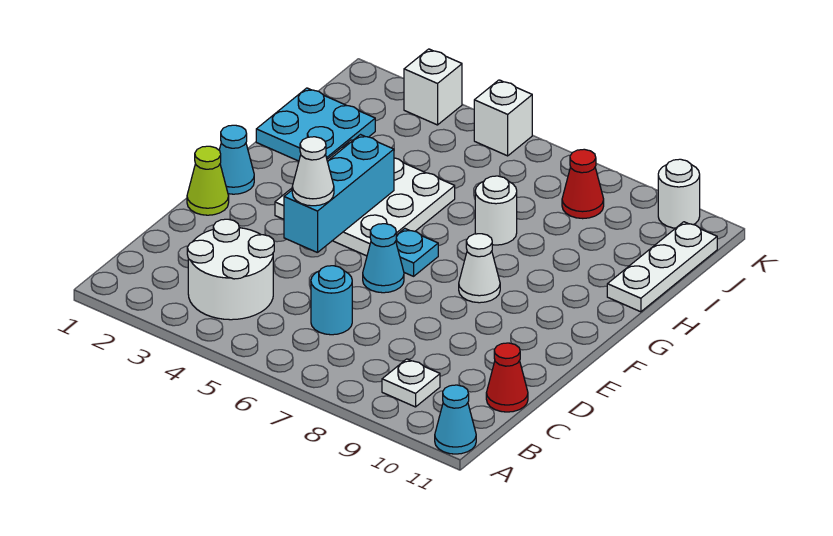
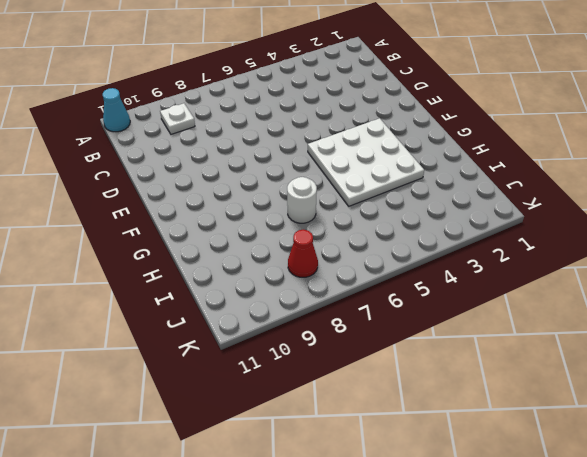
none -> white round brick B3:C4 level 1
none -> cyan round brick C6 level 1
none -> red cone C11 level 1

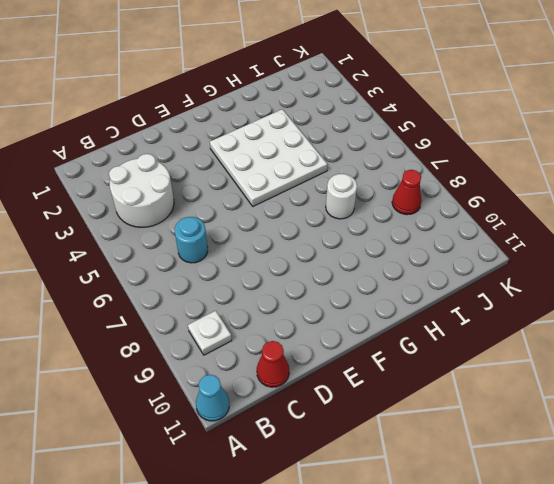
none -> lime cone E1 level 1
none -> cyan cone E6 level 1
none -> cyan cone F1 level 1

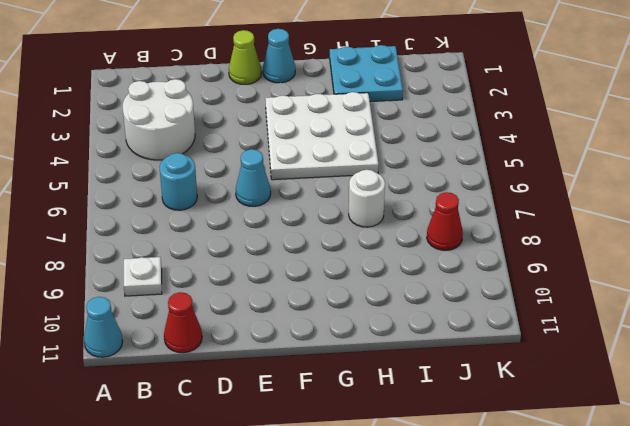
none -> cyan plate F6 level 1
none -> white cone F8 level 1
none -> white plate H11:J11 level 1

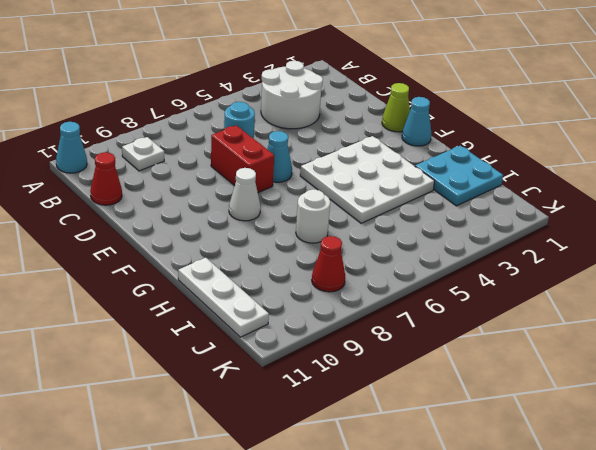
red brick D7:E7 level 1 -> none
none -> cyan plate F6 level 1
none -> white brick K3 level 1
none -> white brick K5 level 1

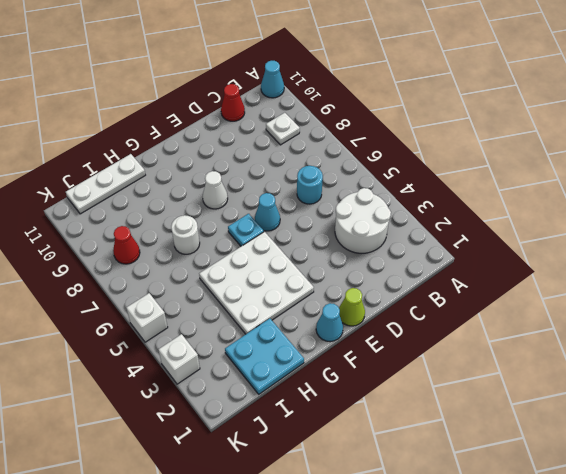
none -> white round brick K10 level 1
none -> cyan brick E4:G4 level 2
none -> white cone E4 level 3

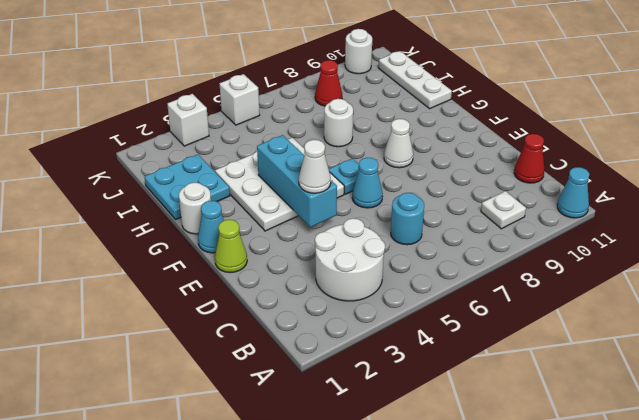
white round brick G1 level 1 -> none

